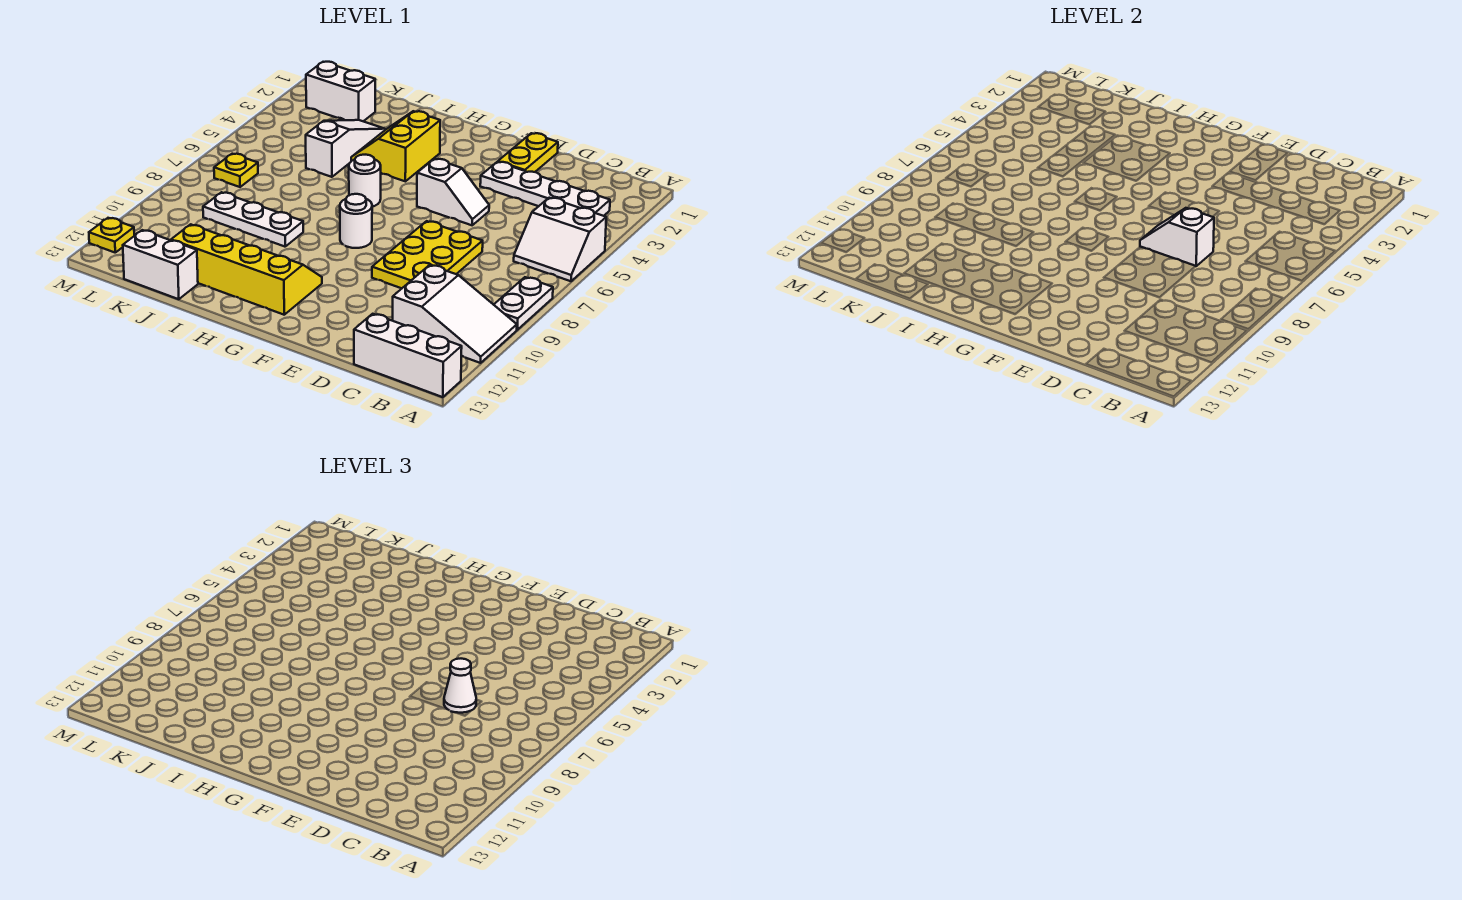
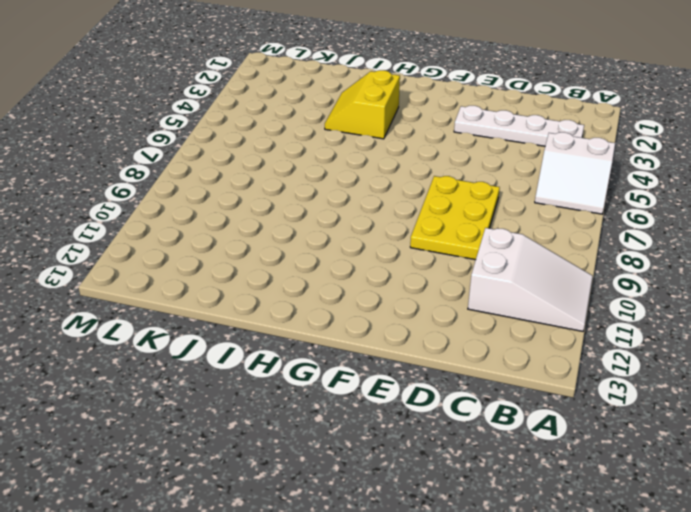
none -> white plate A8:A9 level 1
none -> white brick A13:C13 level 1
none -> yellow plate E1:E2 level 1

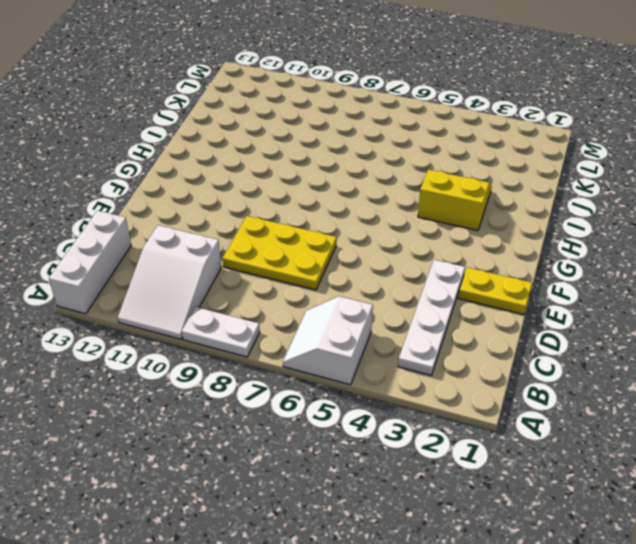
none -> white slope E5:F5 level 1 top F
none -> white round brick G8 level 1
none -> yellow slope G11:J12 level 1 top 12

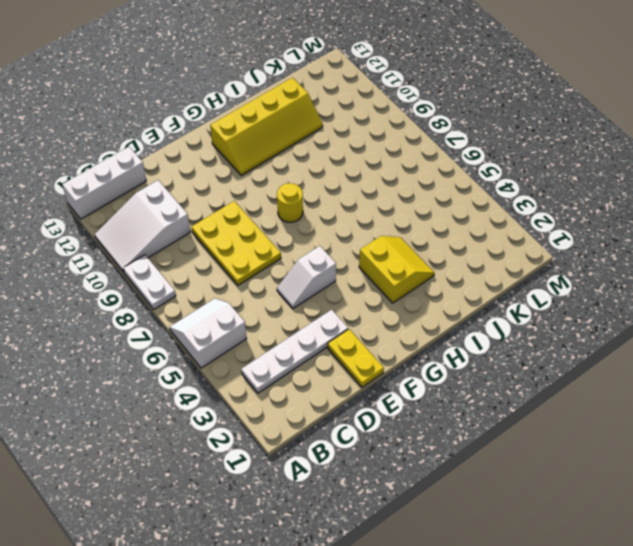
yellow round brick G8 level 1 -> white round brick G8 level 1
none -> white round brick H6 level 1
none -> white plate I9:K9 level 1
none -> white slope J3:J5 level 1 top 5

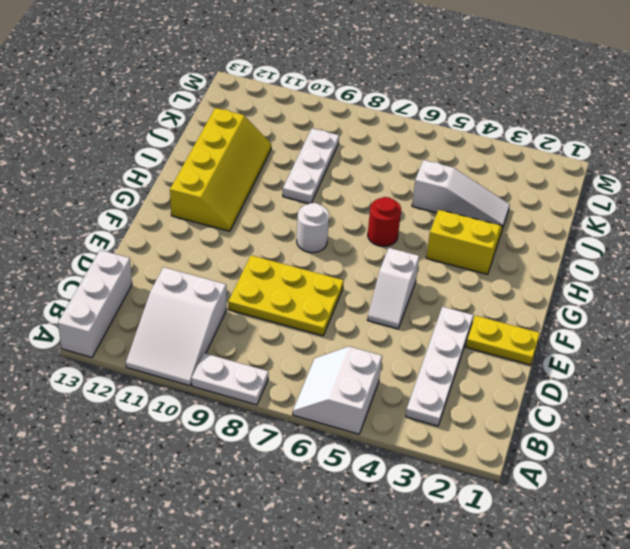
red round brick H6 level 1 -> white round brick H6 level 1
none -> white brick J13:K13 level 1
none -> white brick K2:L2 level 1
none -> yellow plate L7 level 1

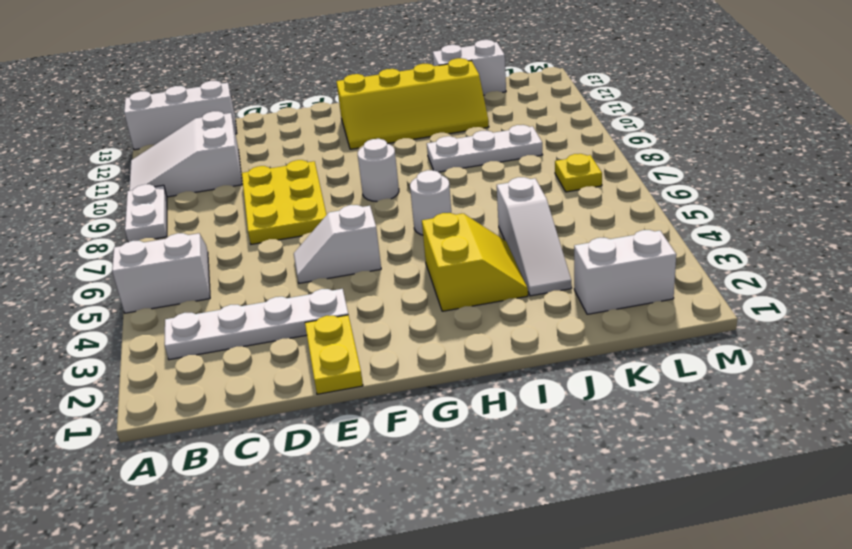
none -> yellow plate M12 level 1
none -> white slope D7:E7 level 2 top D
none -> white cone D7 level 3

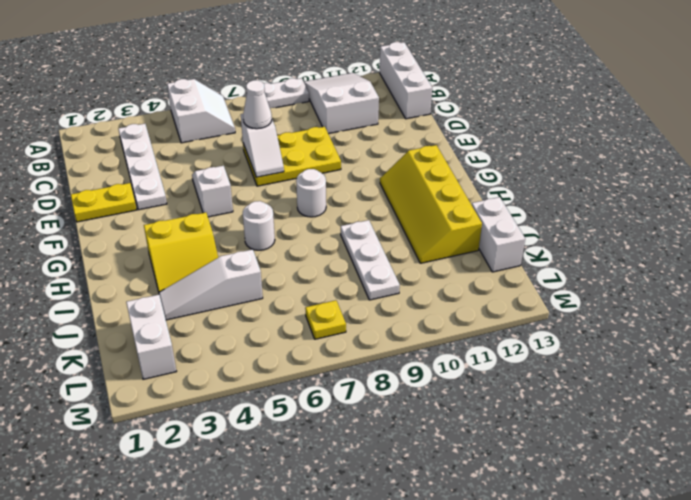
none -> yellow plate M12 level 1

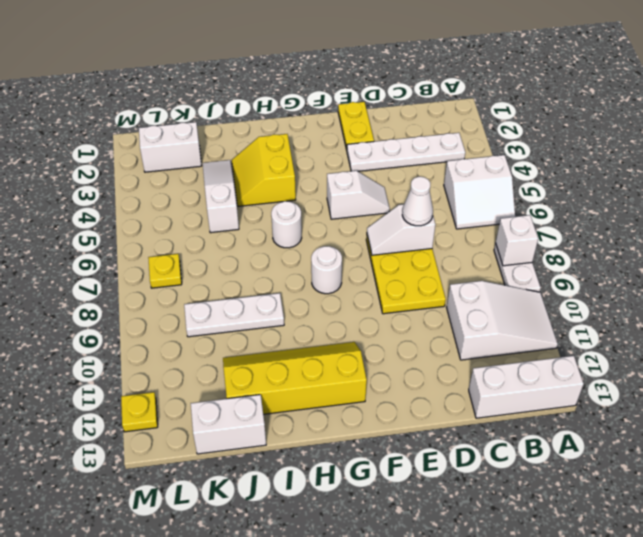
white brick A8 level 2 -> none

